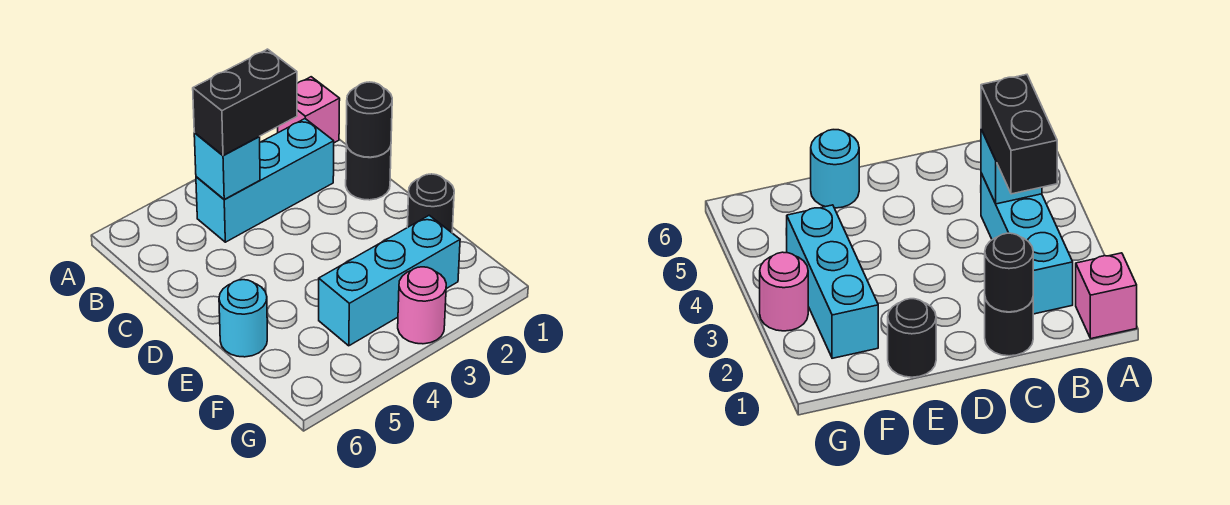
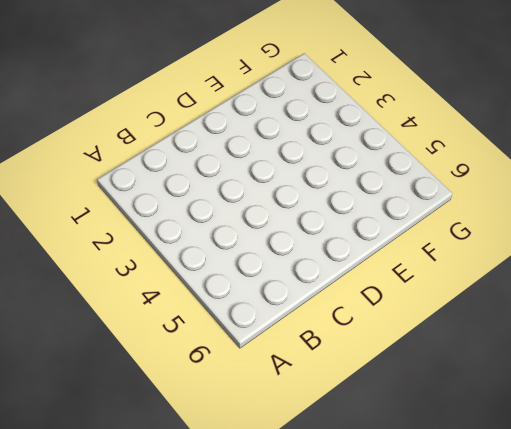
none -> pink brick A1 level 1
none -> cyan brick B2:B4 level 1

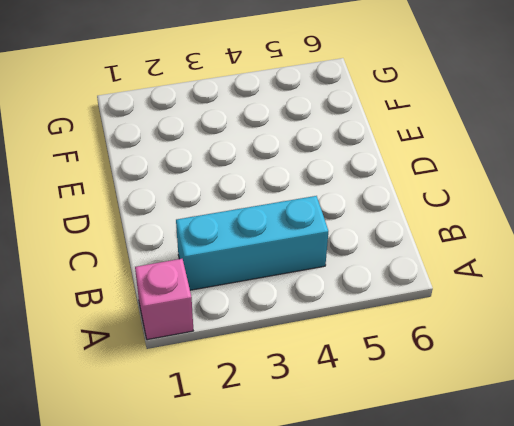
none -> black round brick C1 level 1
none -> black round brick E1 level 1

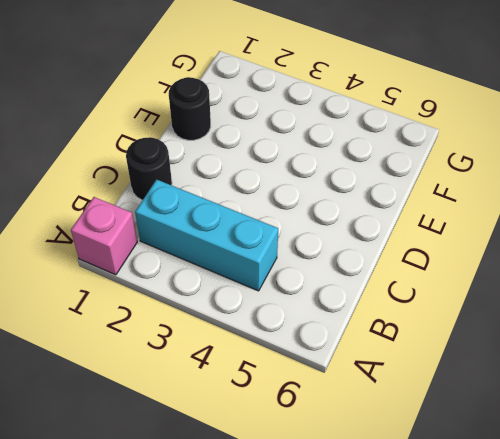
none -> cyan round brick E6 level 1
none -> cyan brick F2:F4 level 1

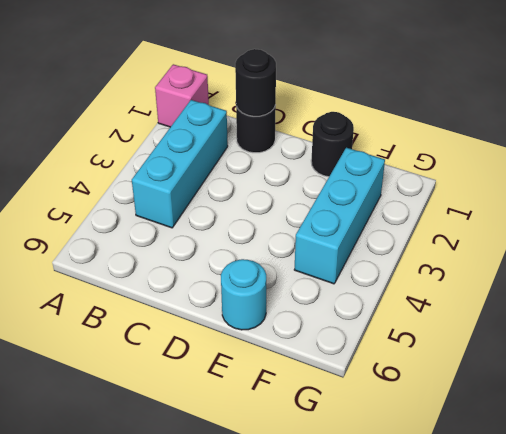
none -> pink round brick G3 level 1
none -> cyan brick B4 level 2

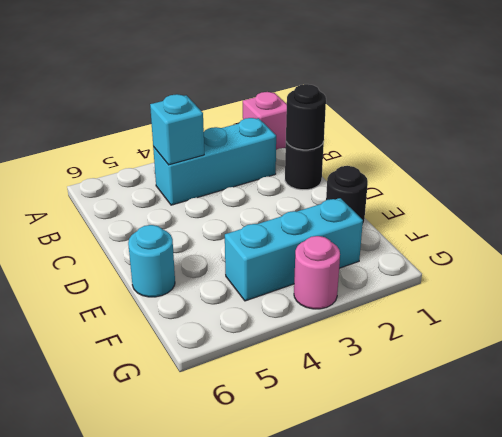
none -> black brick B3:B4 level 3

